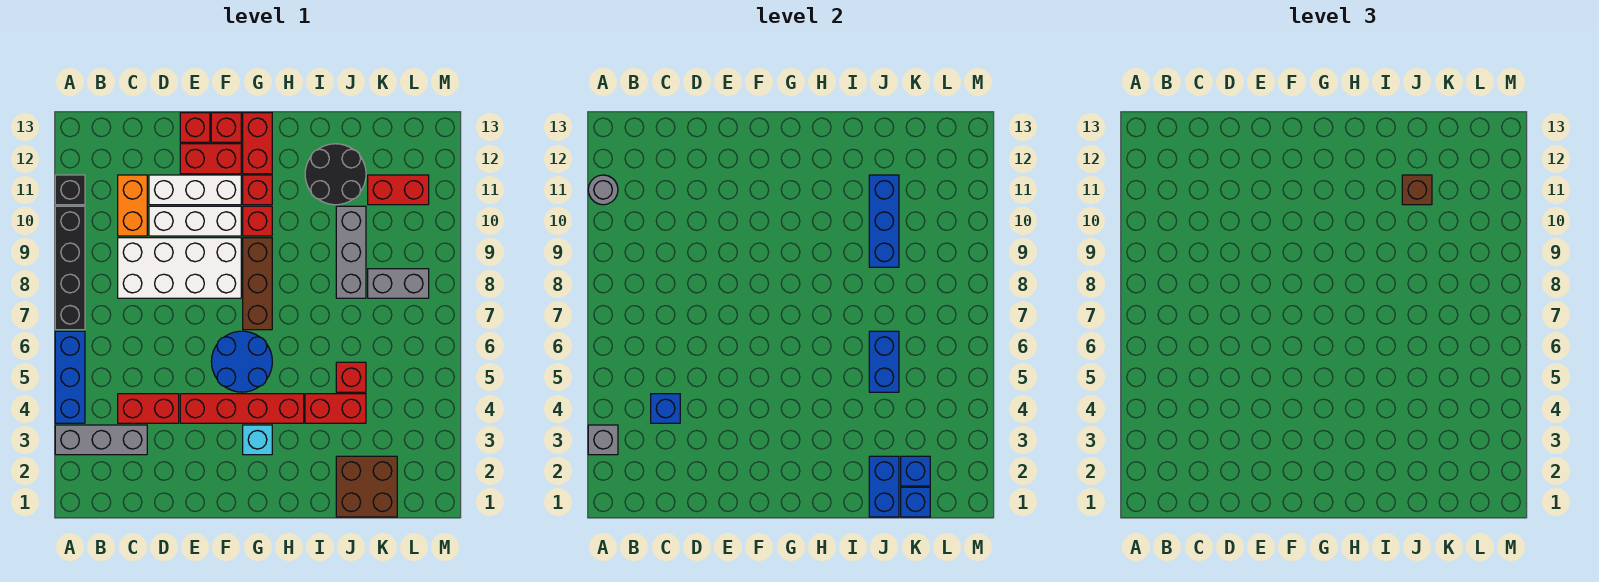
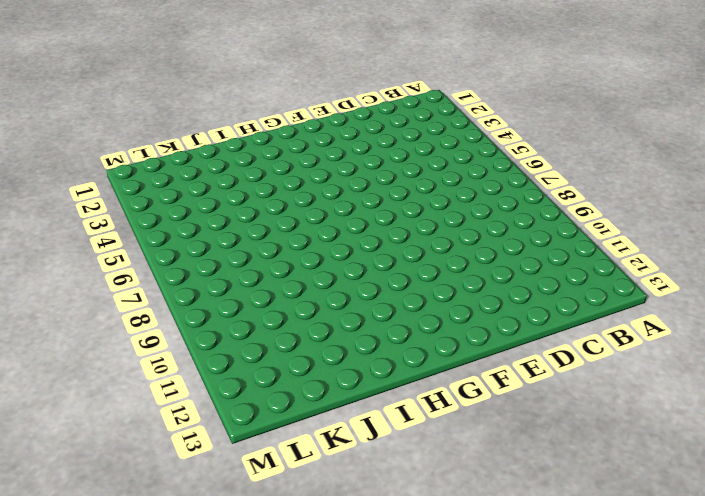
none -> grey brick A3:C3 level 1
none -> blue brick A4:A6 level 1
none -> black brick A7:A10 level 1
none -> black brick A11 level 1

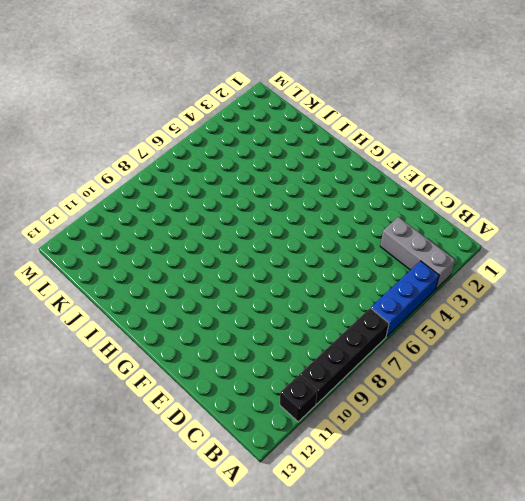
none -> red brick C4:D4 level 1
none -> white brick C8:F9 level 1
none -> orange brick C10:C11 level 1
none -> white brick D10:F10 level 1

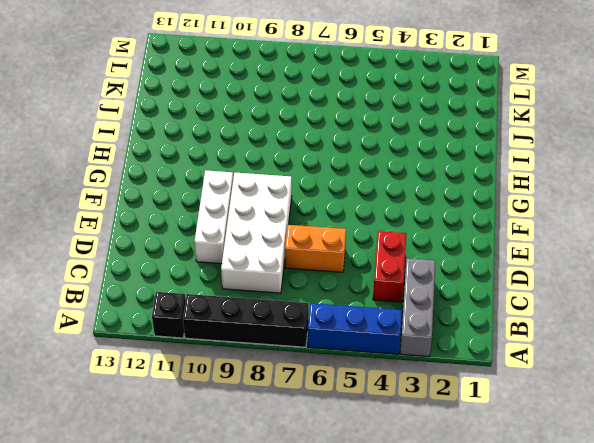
orange brick D6:D7 level 1 -> orange brick C10:C11 level 1
none -> white brick D11:F11 level 1
none -> red brick E4:H4 level 1
none -> red brick E12:F12 level 1
none -> red brick E13 level 1

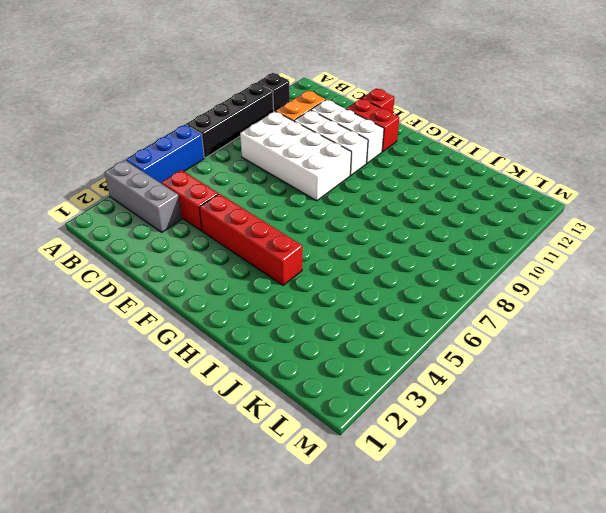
none -> blue round brick F5:G6 level 1
none -> red brick F13 level 1
none -> cyan brick G3 level 1
none -> brown brick G7:G9 level 1

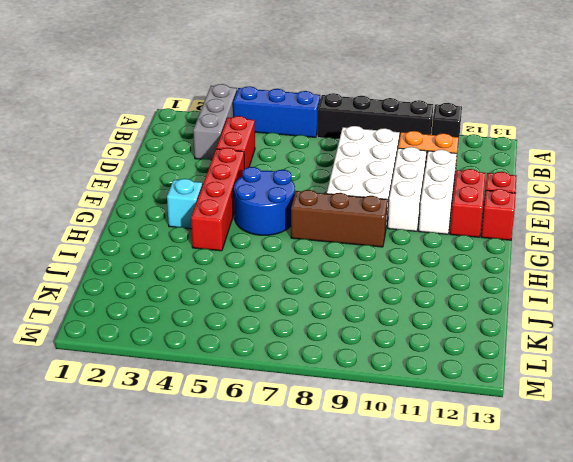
none -> red brick G10 level 1
none -> red brick G11 level 1
none -> red brick G12:G13 level 1
none -> red brick I4:J4 level 1

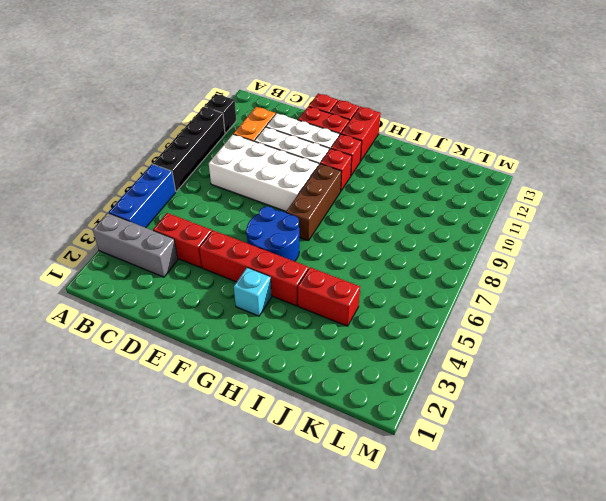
none -> black round brick I11:J12 level 1
none -> brown brick J1:K2 level 1
none -> red brick J5 level 1
none -> grey brick J8:J10 level 1

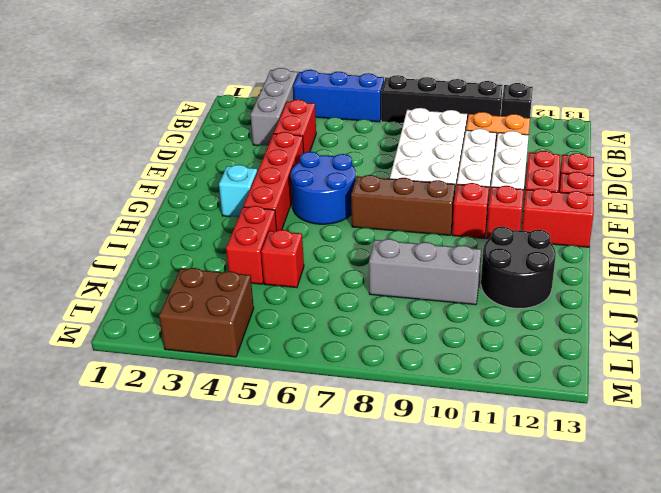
brown brick L3:M4 level 1 -> brown brick J1:K2 level 1
none -> grey brick K8:L8 level 1
none -> red brick K11:L11 level 1
none -> grey brick A3 level 2
none -> grey round brick A11 level 2

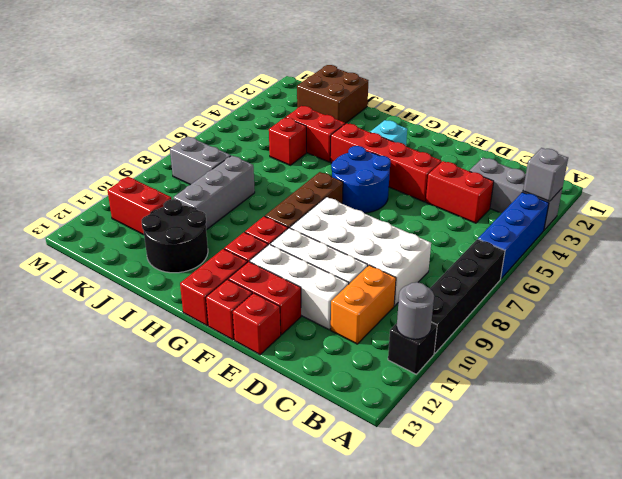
none -> blue brick C4 level 2
none -> blue brick J1:J2 level 2
none -> blue brick J5:J6 level 2
none -> blue brick J9:J11 level 2

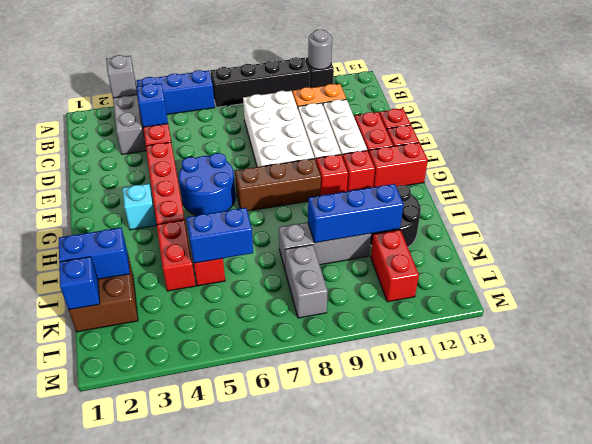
none -> blue brick K2 level 2
none -> brown brick J11 level 3

